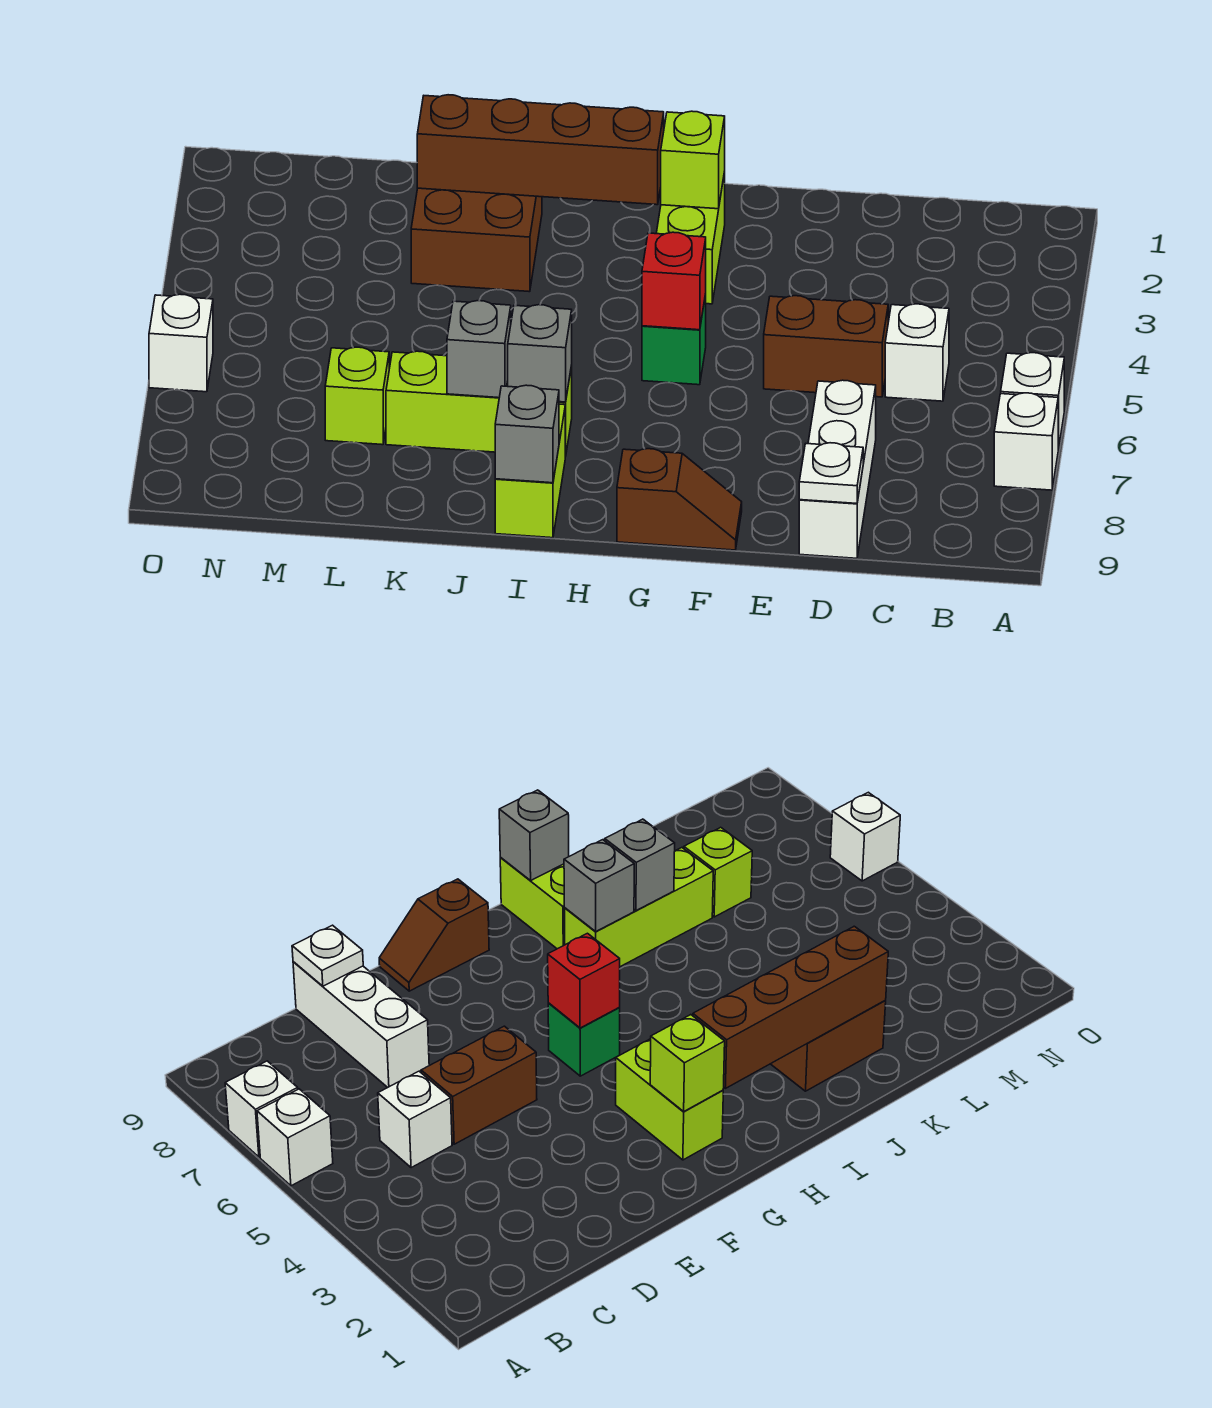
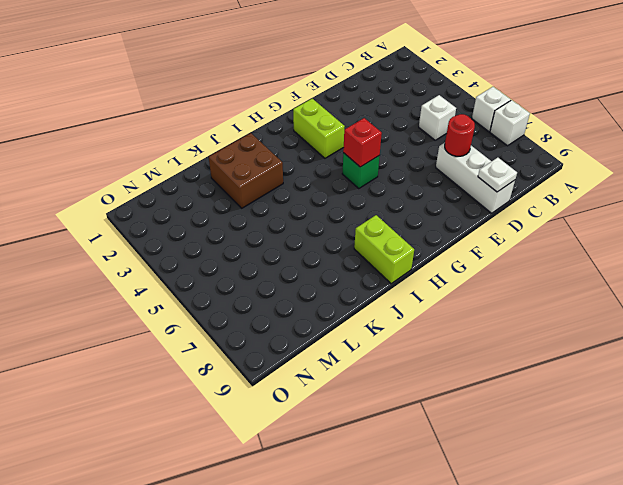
red round brick D7 level 2 -> none
none -> brown brick D5:E5 level 1
none -> brown slope F9:G9 level 1 top G
none -> lime brick I7:K7 level 1

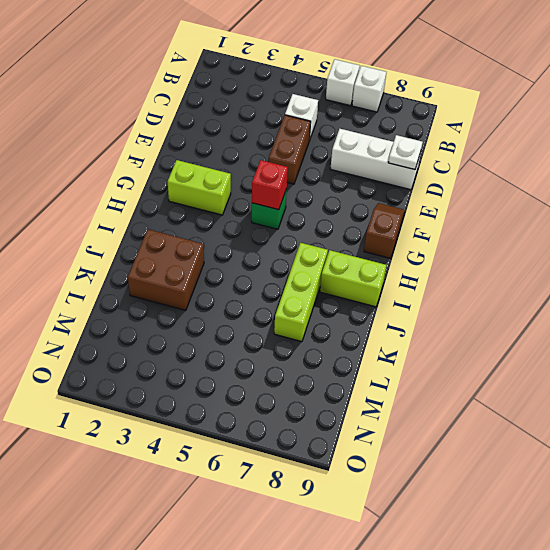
none -> lime brick L7 level 1
none -> white brick O6 level 1
none -> lime brick G2 level 2

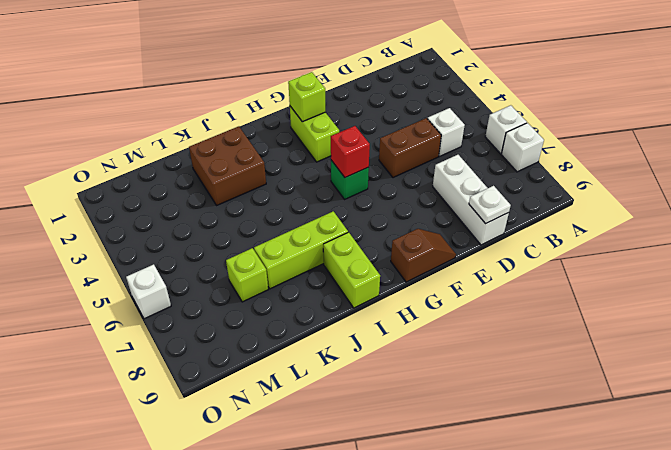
none -> brown brick H2:K2 level 2
none -> grey brick I7 level 2
none -> grey brick I9 level 2

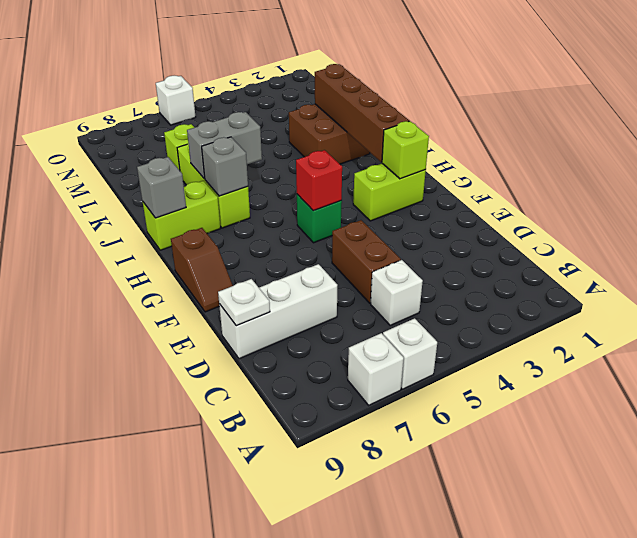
grey brick J6:J7 level 2 -> grey brick J7 level 2

